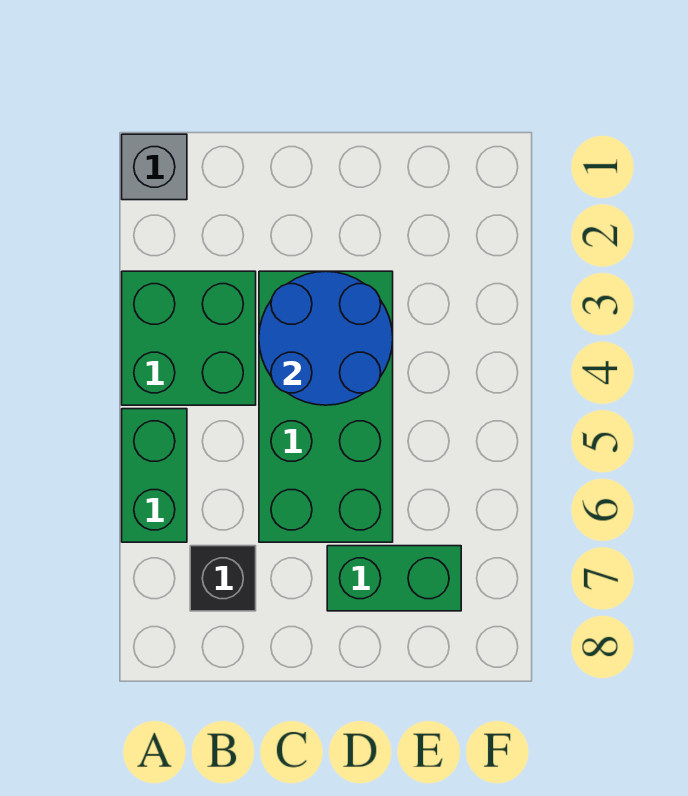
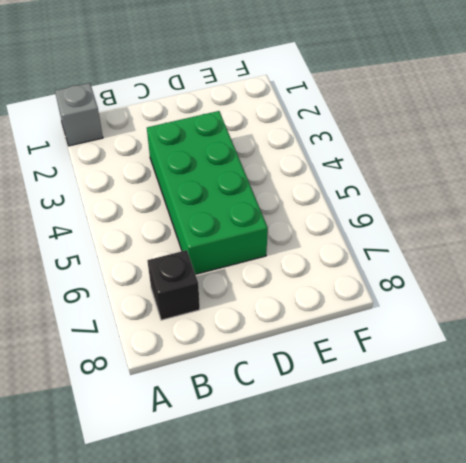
none -> green brick A3:B4 level 1
none -> green brick A5:A6 level 1

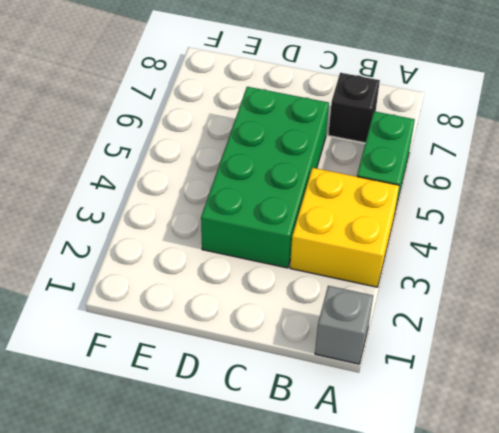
yellow brick A3:B4 level 1 -> green brick A3:B4 level 1
none -> green brick D7:E7 level 1
none -> blue round brick C3:D4 level 2

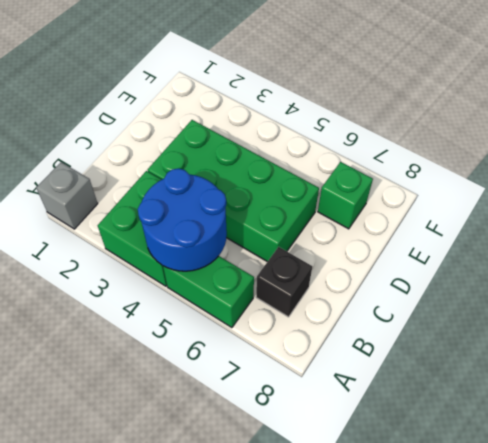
blue round brick A4:B5 level 2 -> blue round brick C3:D4 level 2
green brick E7 level 1 -> green brick D7:E7 level 1

